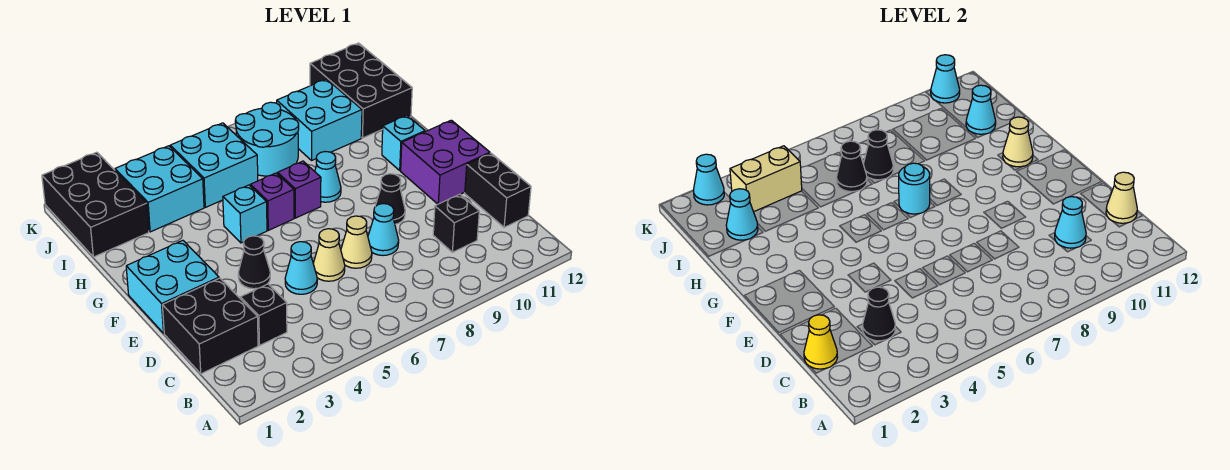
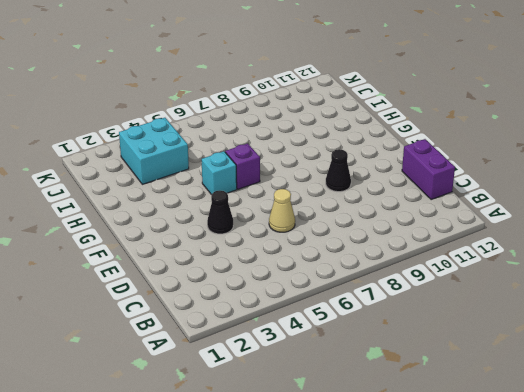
purple brick C12:D12 level 1 -> black brick C12:D12 level 1
none -> black brick C1:D2 level 1
none -> black brick C3 level 1
none -> black brick C10 level 1
none -> cyan cone D5 level 1

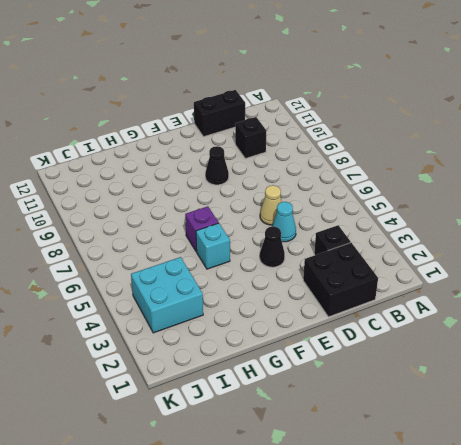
none -> tan cone D7 level 1
none -> cyan cone D8 level 1
none -> cyan brick E1:F2 level 1
none -> purple brick E11:F12 level 1

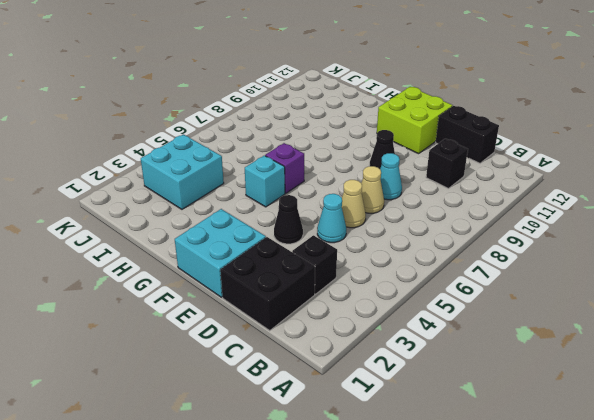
lime brick E11:F12 level 1 -> purple brick E11:F12 level 1
none -> purple brick G7 level 1
none -> cyan cone G8 level 1
none -> cyan brick G11 level 1
none -> black brick I1:K2 level 1

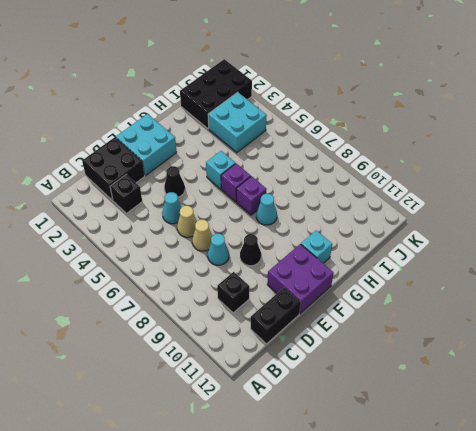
none -> cyan brick I5:J6 level 1
none -> cyan round brick I7:J8 level 1
none -> cyan brick I9:J10 level 1
none -> black brick I11:K12 level 1

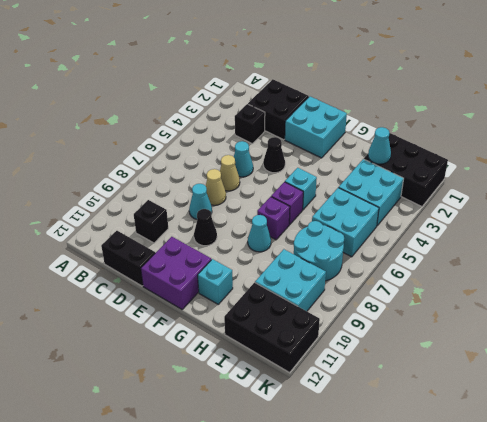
none -> yellow cone C1 level 2
none -> black cone C3 level 2
none -> cyan cone C10 level 2
none -> tan cone C12 level 2

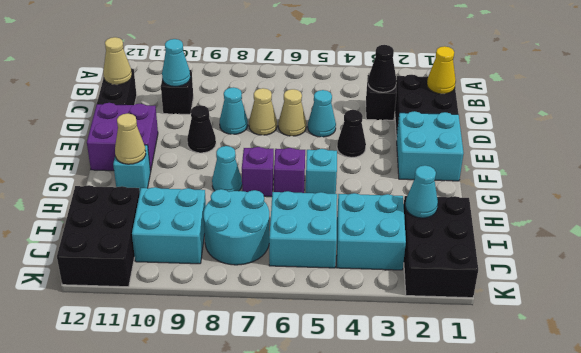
none -> cyan round brick G7 level 2
none -> black cone I6 level 2
none -> black cone I7 level 2
none -> cyan cone I11 level 2

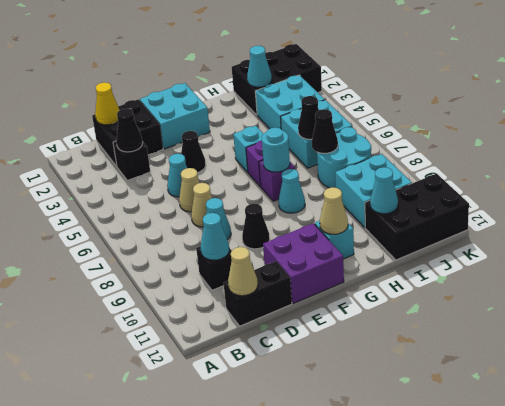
none -> tan brick J3:J4 level 2
none -> cyan cone K2 level 2
none -> cyan cone K11 level 2

